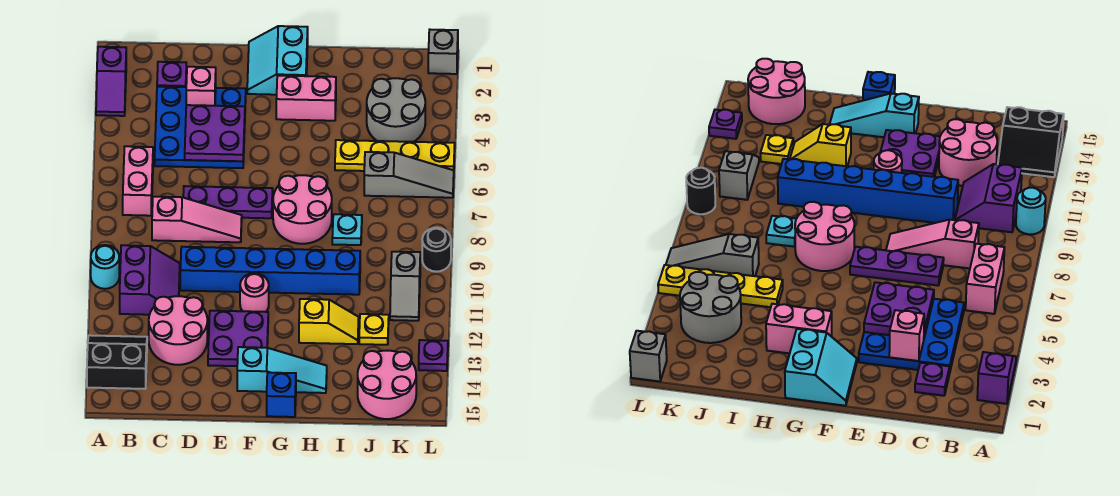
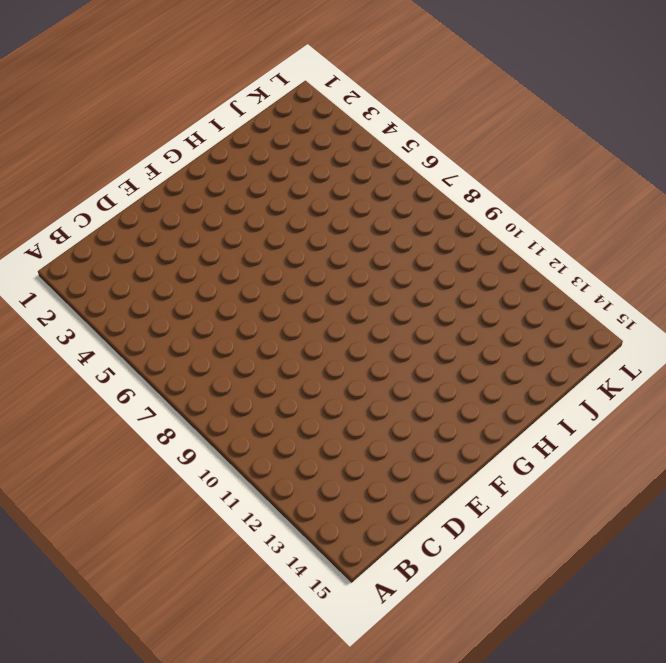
none -> purple slope A2:A3 level 1 top 2
none -> cyan round brick A10 level 1
none -> black slope A13:B14 level 1 top 14
none -> pink brick B6:B7 level 1

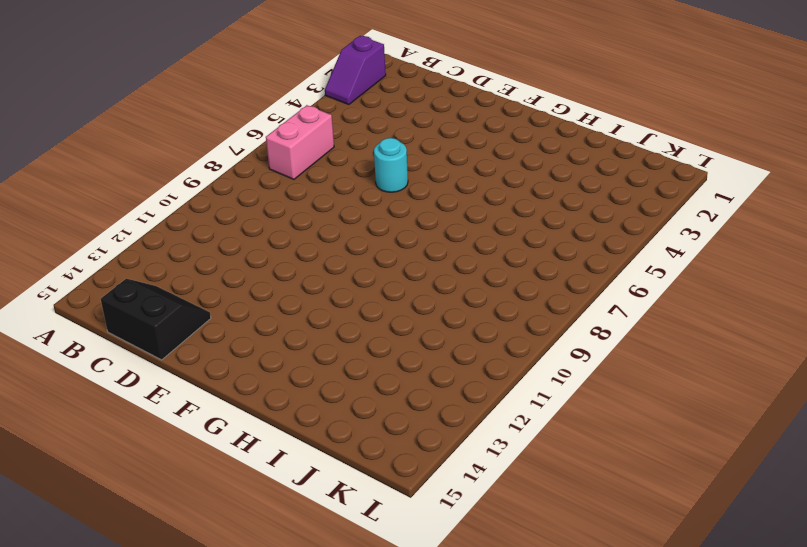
black slope C14:D15 level 1 top 15 -> black slope A13:B14 level 1 top 14
cyan round brick E6 level 1 -> cyan round brick A10 level 1
none -> purple slope B10:C11 level 1 top B
none -> purple plate C2 level 1
none -> blue plate C3:E5 level 1
none -> pink slope C8:E8 level 1 top C

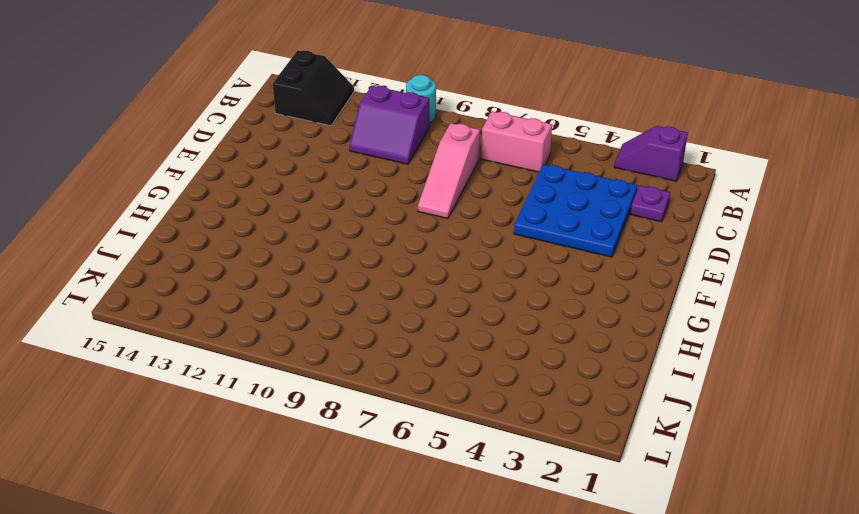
none -> pink round brick C12:D13 level 1
none -> purple plate D7:F7 level 1
none -> blue brick D10:I10 level 1
none -> purple plate E12:F13 level 1

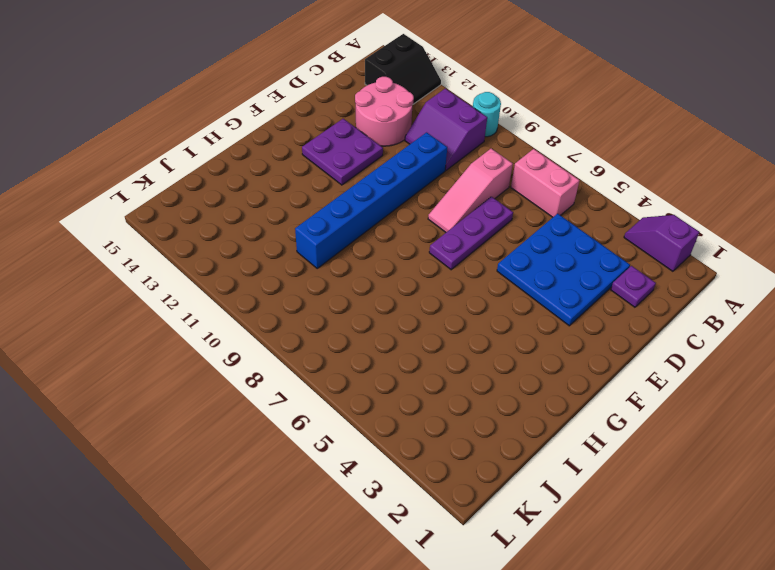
none -> cyan slope F1:G2 level 1 top G
none -> pink round brick F11 level 1
none -> cyan slope F14:H14 level 1 top F
none -> pink brick G3:H3 level 1

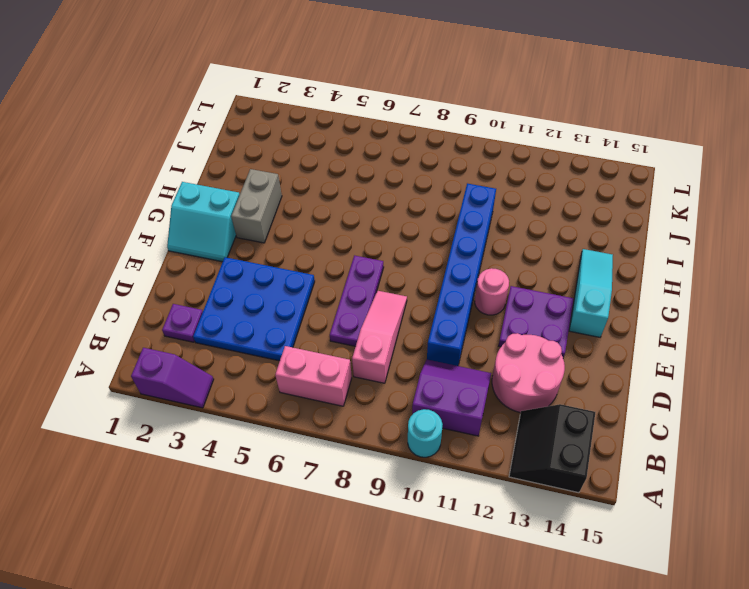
grey brick G3:H3 level 1 -> pink brick G3:H3 level 1
none -> pink round brick G7:H8 level 1
none -> blue brick G15 level 1
none -> yellow slope H12:I12 level 1 top H
none -> yellow plate I5:L5 level 1

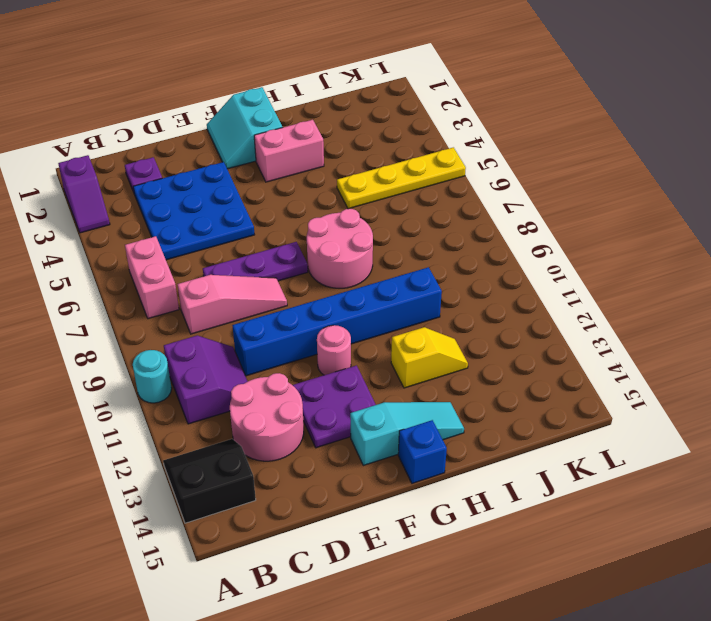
none -> cyan plate I8 level 1
none -> grey round brick J3:K4 level 1
none -> grey slope J6:L6 level 1 top J
none -> yellow plate J12 level 1

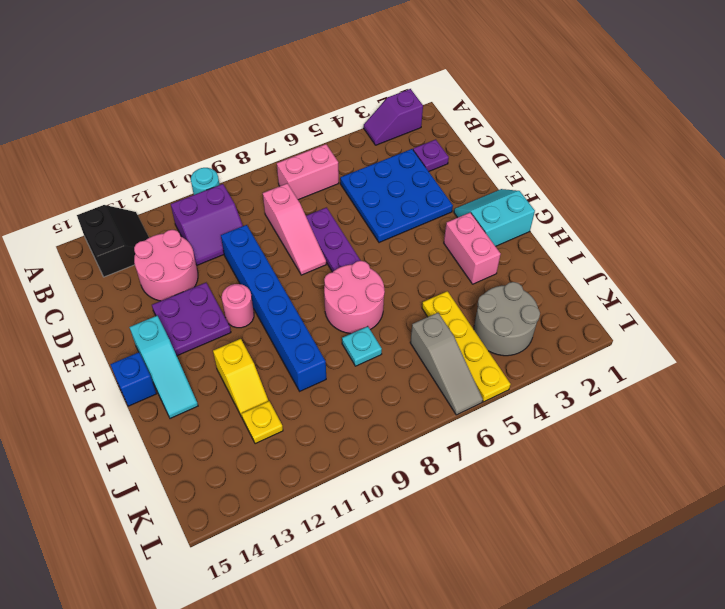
none -> pink round brick J14:K15 level 1
none -> grey slope K10:K11 level 1 top 10
none -> grey brick L1 level 1
none -> black round brick L9 level 1

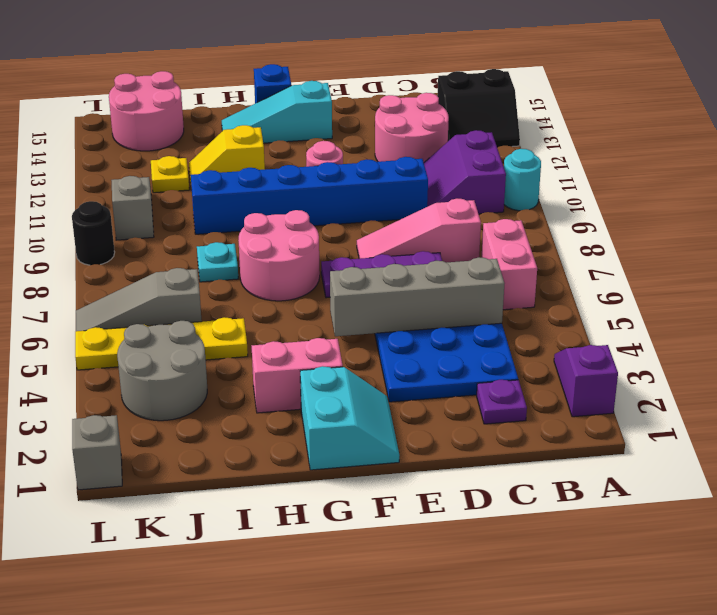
grey brick C5:F5 level 2 -> purple plate D4:E5 level 2
none -> purple plate E12:F13 level 1
none -> purple plate L13 level 1
none -> pink brick D3 level 2

